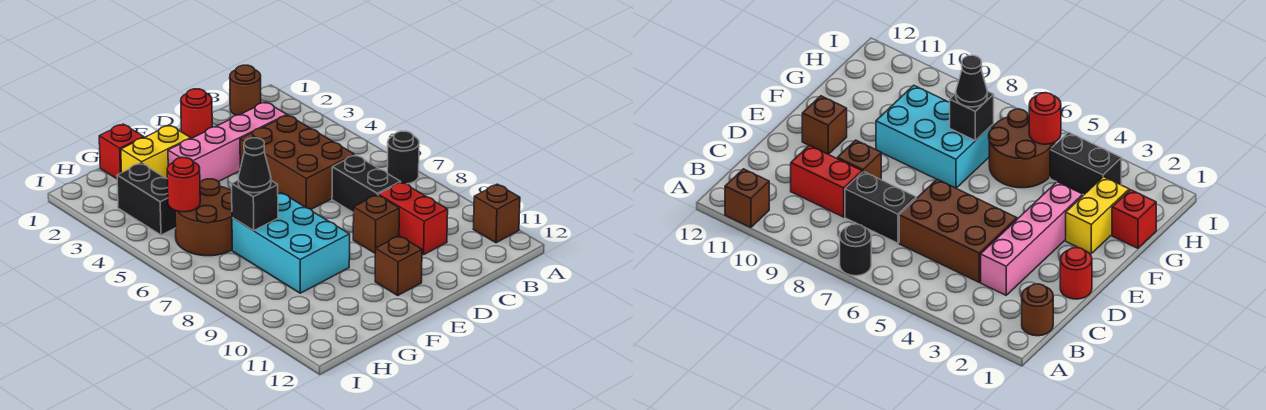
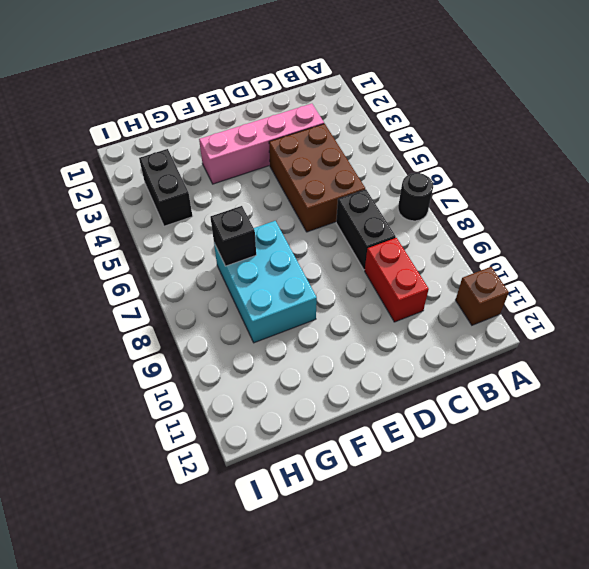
none -> brown round brick B1 level 1
none -> red round brick D1 level 1
none -> brown brick D9 level 1

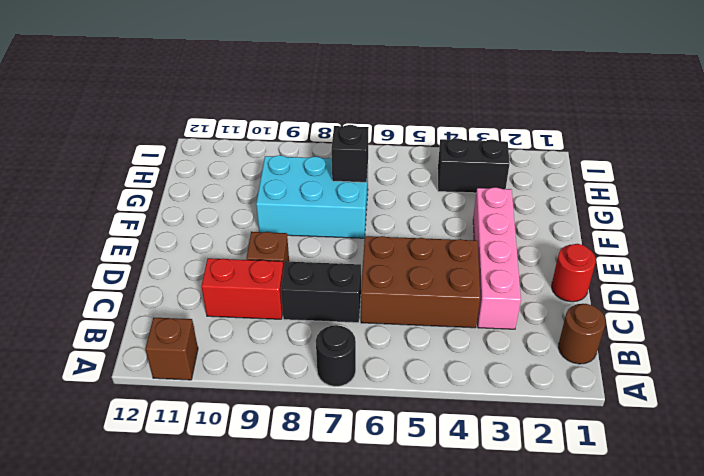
none -> brown brick E11 level 1
none -> yellow brick F2:G2 level 1
none -> red brick G1 level 1

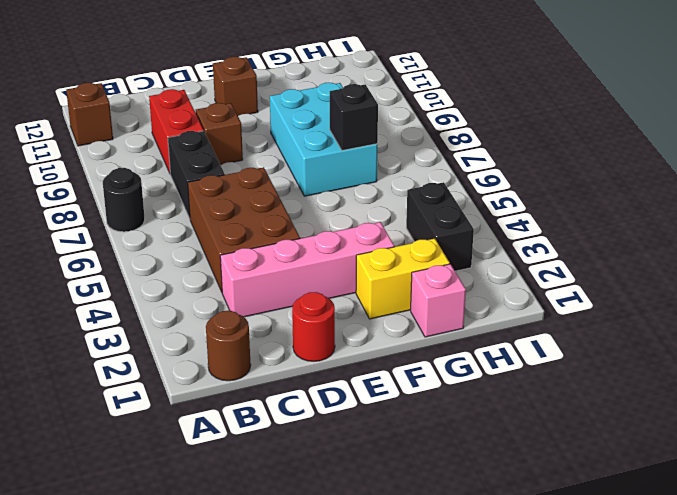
pink brick G1 level 1 -> red brick G1 level 1
none -> brown round brick G5:H6 level 1
none -> red round brick H5 level 2
none -> black cone G7 level 3

